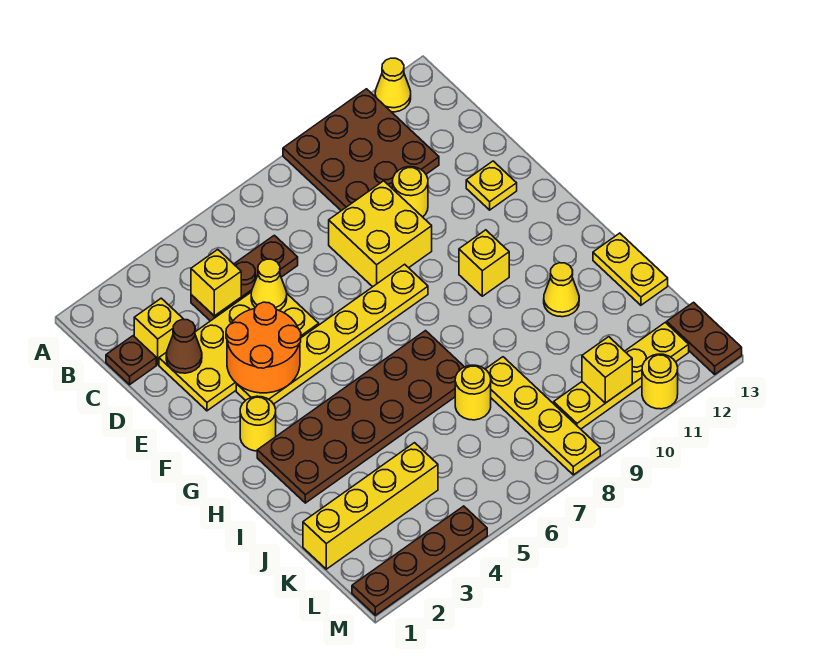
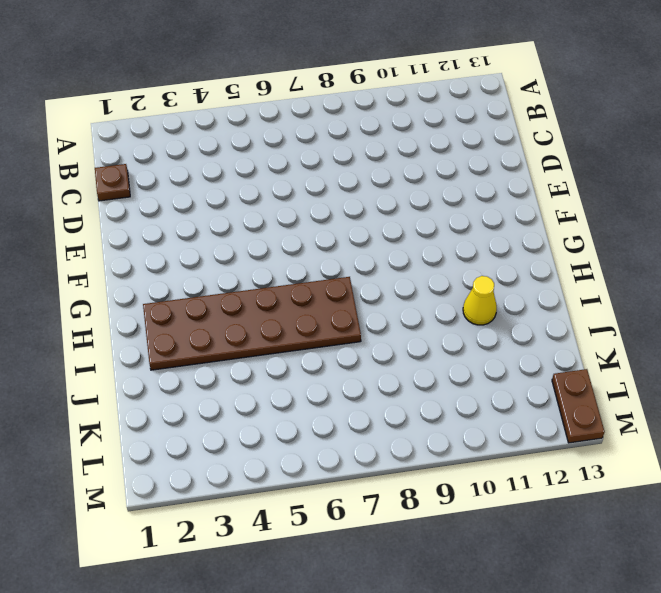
none -> brown plate A9:C11 level 1
none -> yellow cone A12 level 1
none -> yellow brick C2 level 1

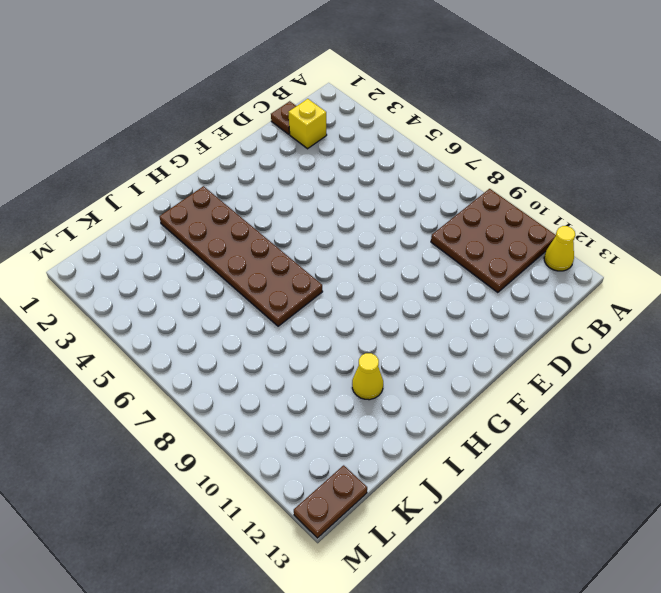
none -> brown plate C4:C6 level 1
none -> yellow plate D2:E5 level 1
none -> yellow brick D8:E9 level 1

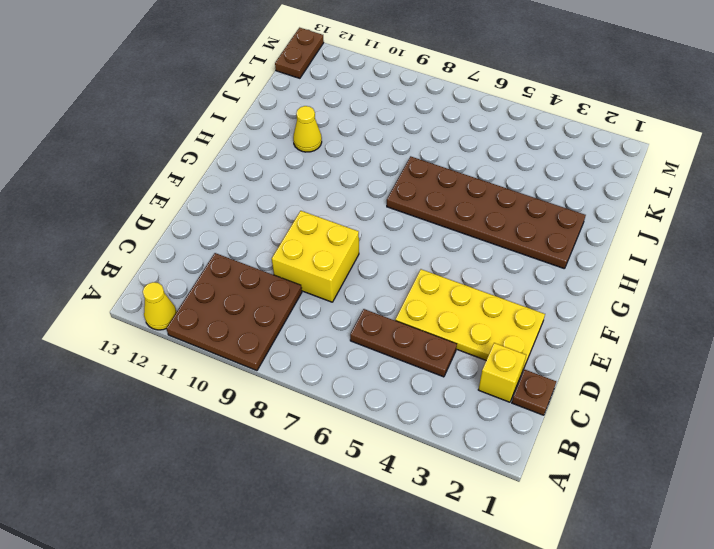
none -> yellow round brick D10 level 1
none -> yellow plate E12 level 1
none -> yellow plate F3:F8 level 1

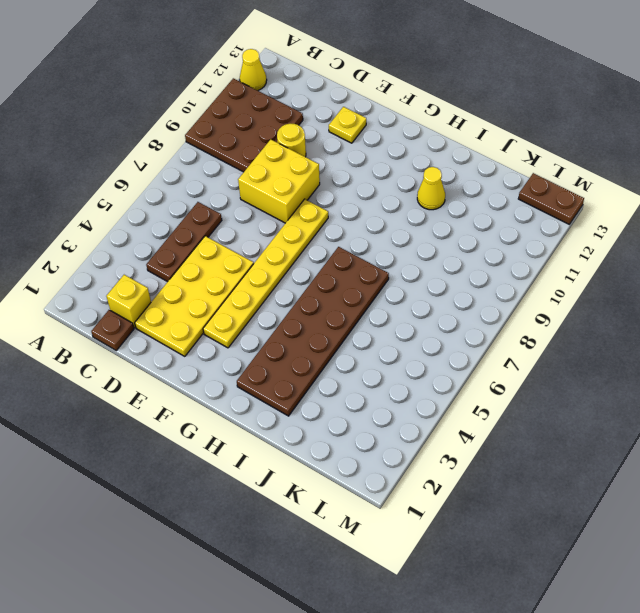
none -> yellow round brick G2 level 1
none -> yellow brick G10 level 1
none -> yellow plate I13:J13 level 1

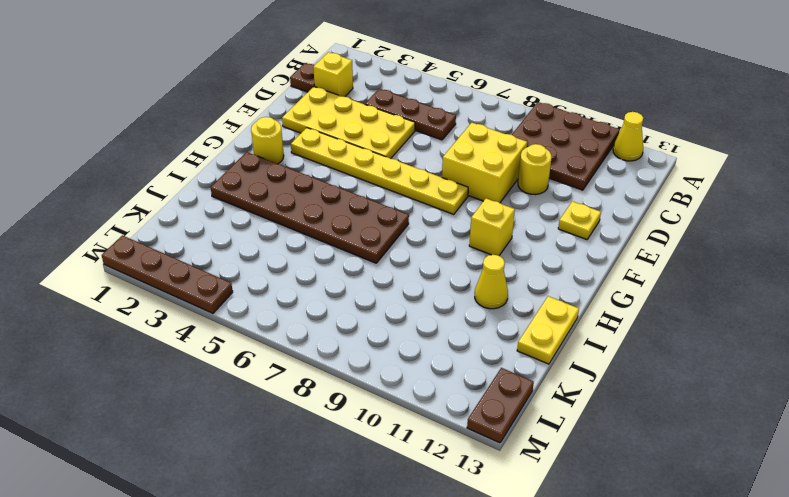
none -> yellow round brick J7 level 1
none -> yellow plate J8:M8 level 1
none -> yellow brick K1:K4 level 1

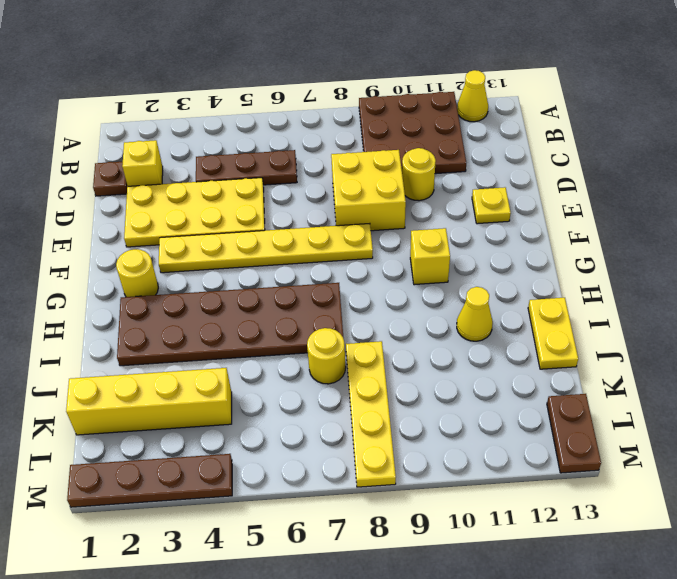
none -> yellow plate L9:L12 level 1
none -> yellow round brick M11 level 1
none -> yellow brick C4 level 2

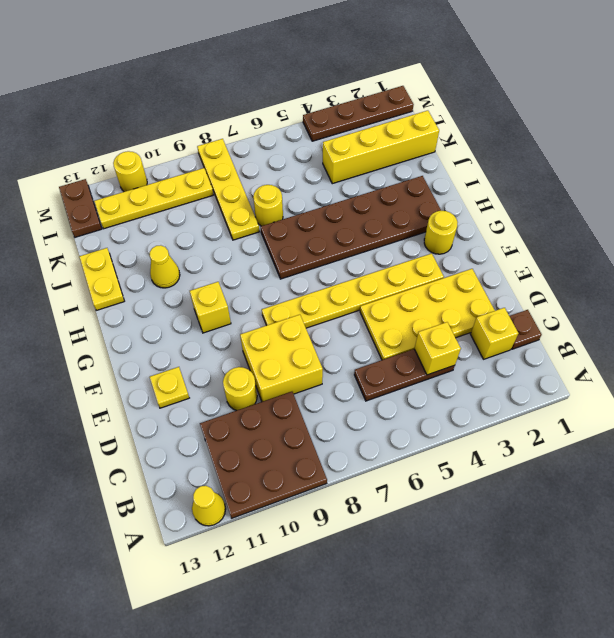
none -> brown cone D2 level 2
none -> yellow cone D5 level 2
none -> orange round brick E3:F4 level 2

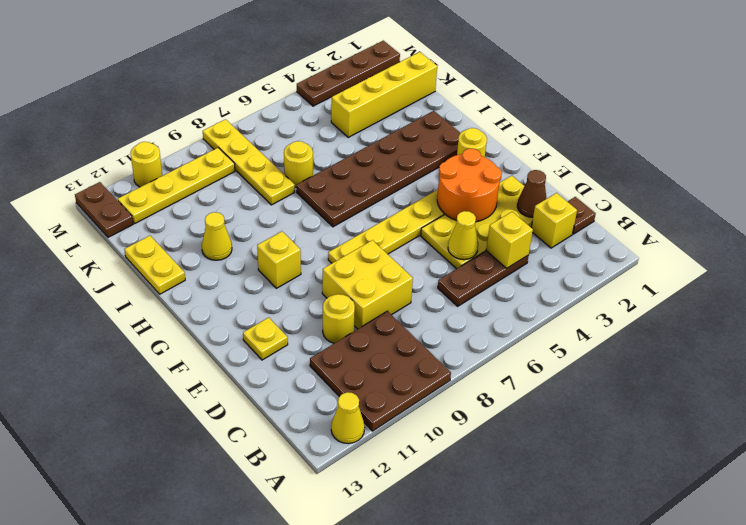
none -> yellow brick L10 level 2

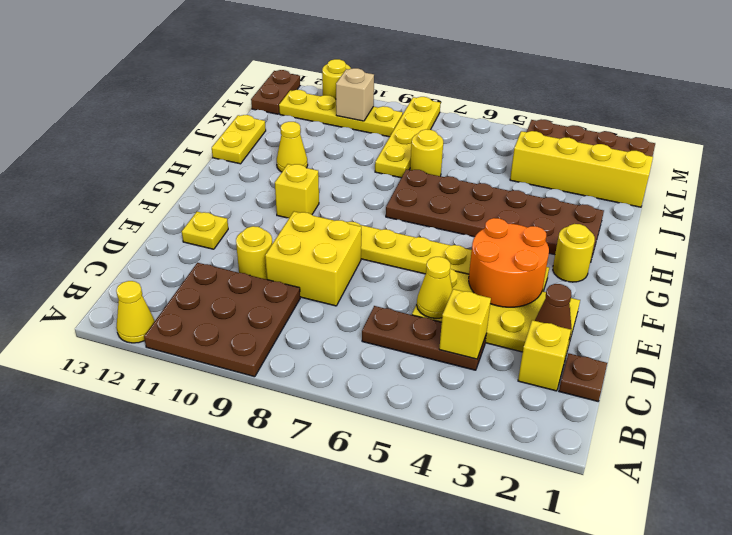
tan brick L10 level 2 -> yellow brick L10 level 2

